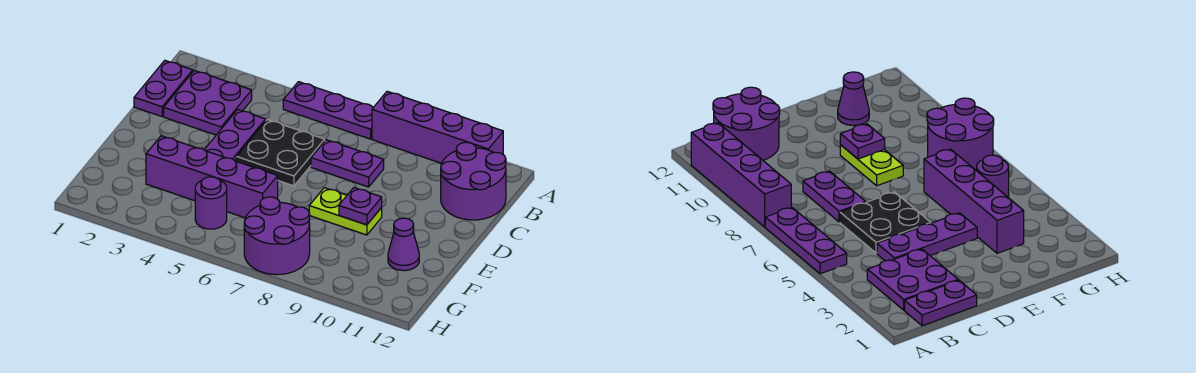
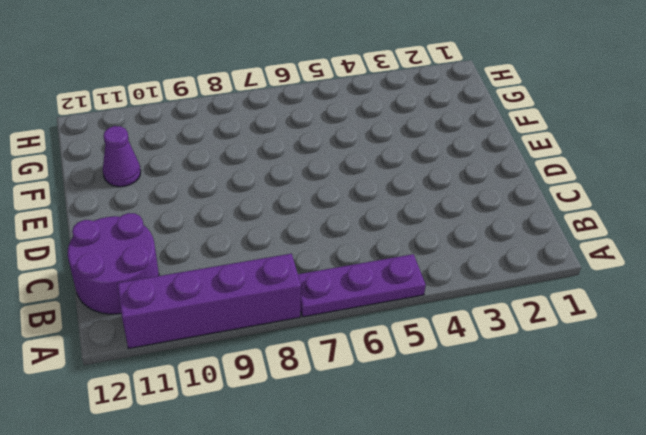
none -> purple plate B1:C1 level 1
none -> purple plate B2:C3 level 1
none -> purple plate C4:E4 level 1

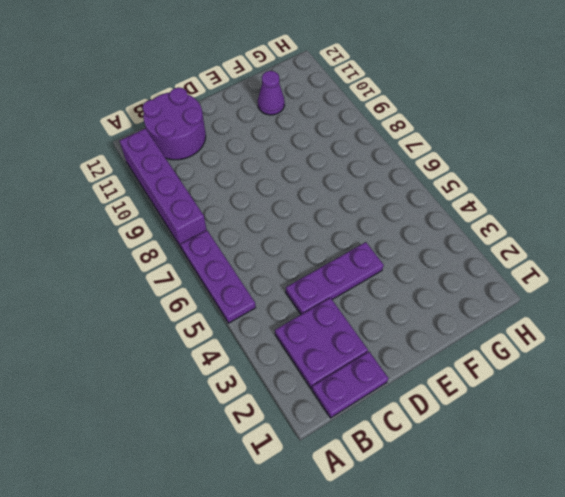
none -> black plate C5:D6 level 1
none -> purple plate C7:C8 level 1
none -> lime plate E8:E9 level 1

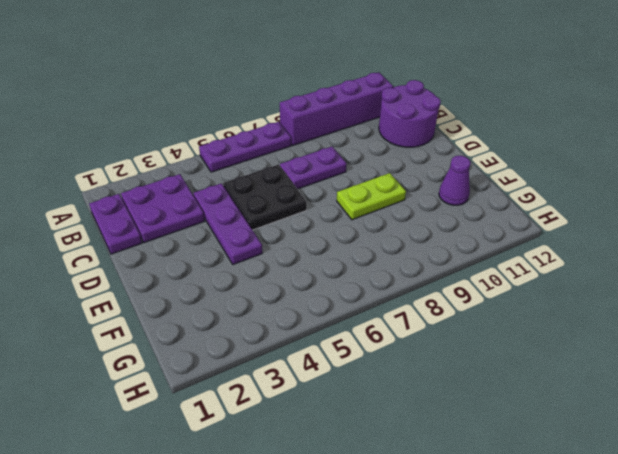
none -> purple brick F3:F6 level 1
none -> purple round brick G5 level 1
none -> purple round brick G7:H8 level 1

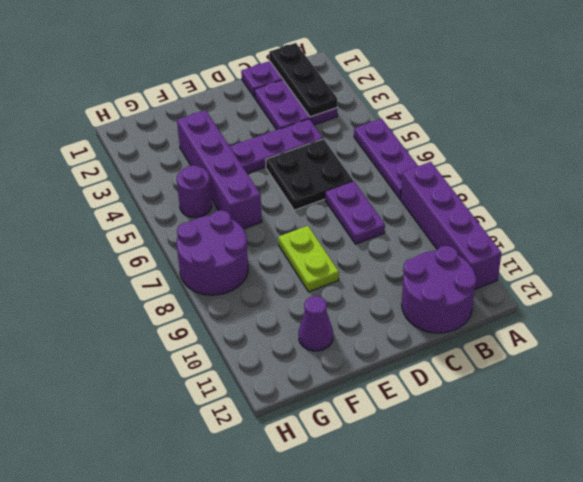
black plate B1:B3 level 2 -> none
none -> purple plate E9 level 2

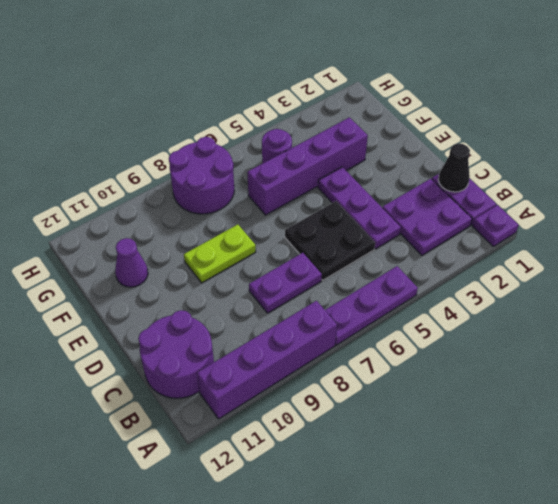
purple plate A1 level 1 -> purple plate E9 level 2
black cone C1 level 2 -> none

